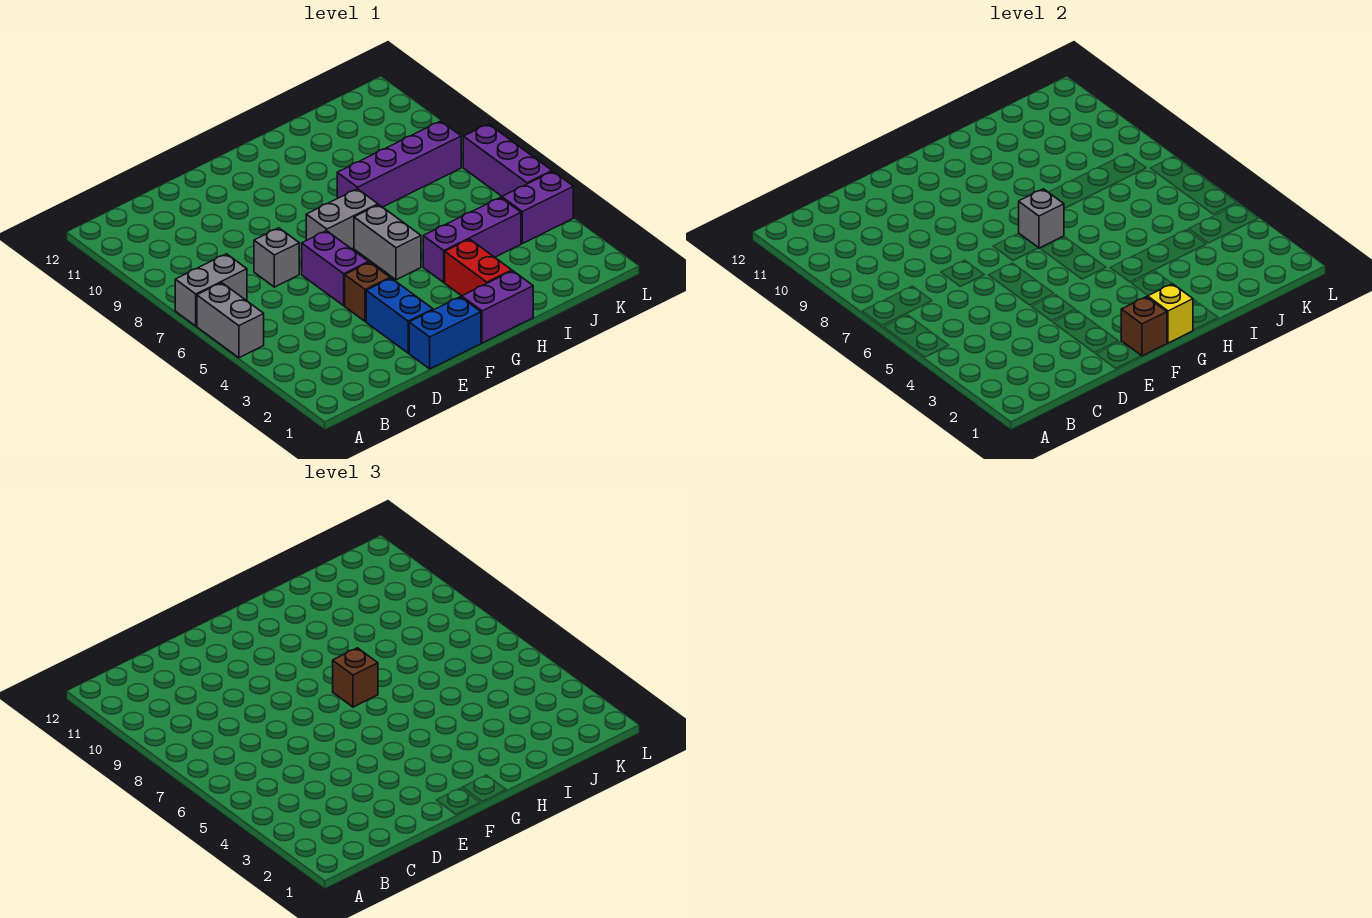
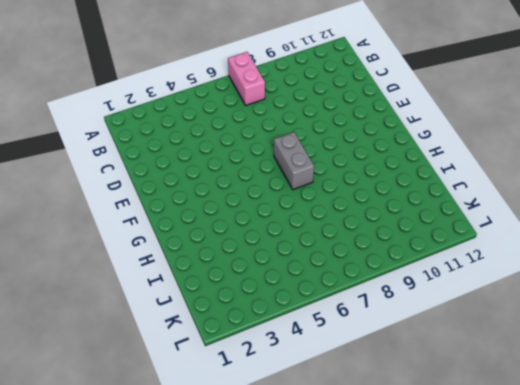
pink brick A7:B7 level 1 -> grey brick A7:B7 level 1
none -> grey brick A5:A6 level 1
none -> grey brick D7 level 1
none -> blue brick E1:F1 level 1

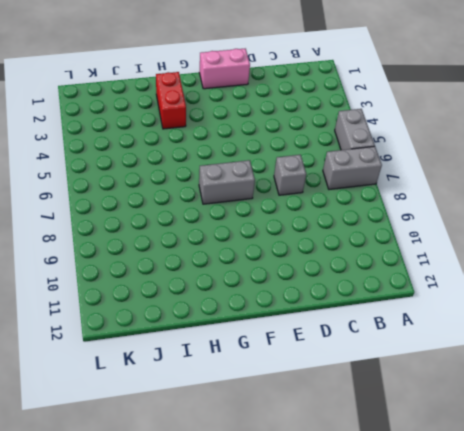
pink brick E1:F1 level 1 -> blue brick E1:F1 level 1
none -> blue brick E2:E3 level 1
none -> brown brick E4 level 1
none -> purple brick E5:E6 level 1

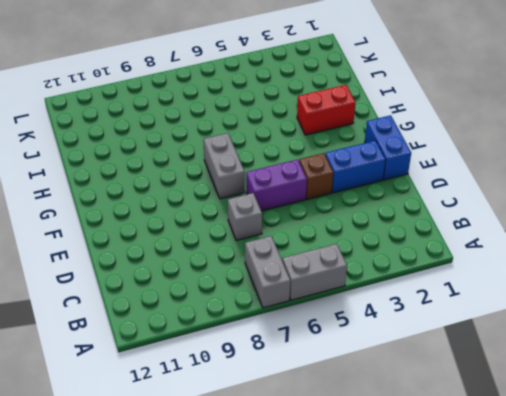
none -> purple brick G1:H1 level 1
none -> grey brick G5:G6 level 1
none -> purple brick H4:J4 level 1

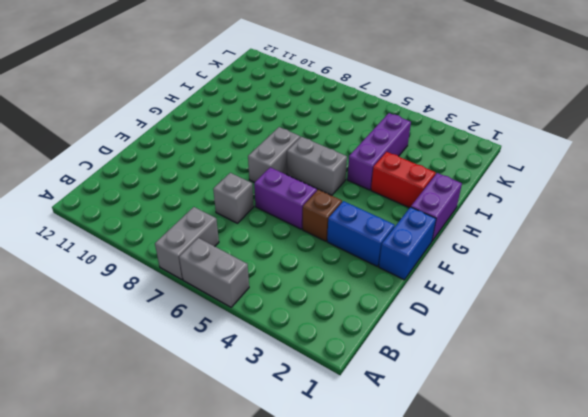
none -> purple brick H8:K8 level 1
none -> purple brick K4:L4 level 1
none -> purple brick L5:L7 level 1

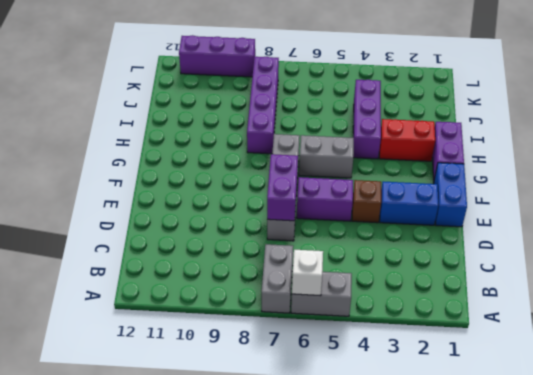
white brick A6 level 2 -> none
purple brick D7:E7 level 2 -> purple brick K4:L4 level 1
purple brick L9:L11 level 1 -> purple brick L5:L7 level 1
none -> brown brick F1 level 2
none -> yellow brick G1 level 2
none -> grey brick G7 level 2

